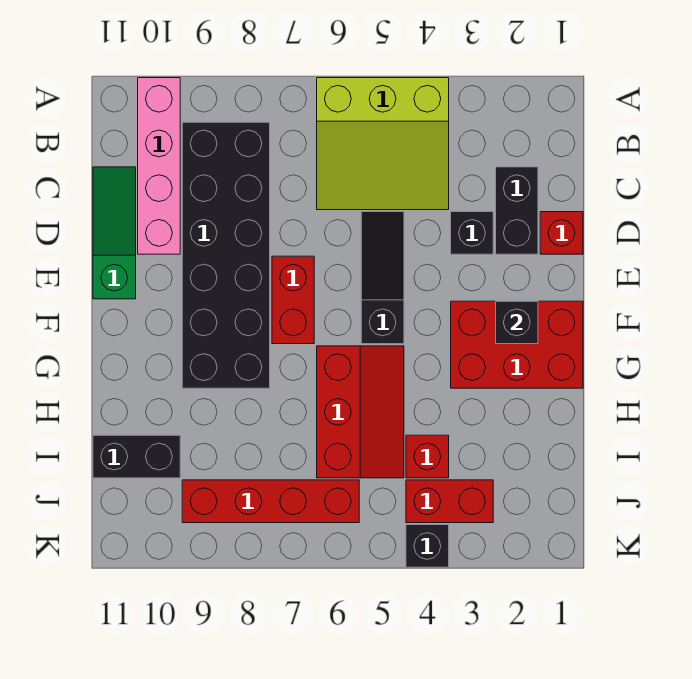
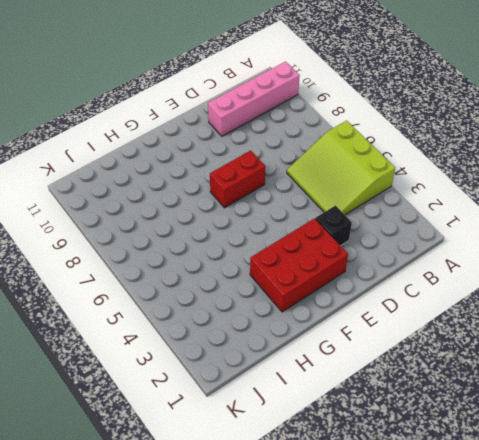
red brick E2:G3 level 1 -> red brick F1:G3 level 1
none -> black brick B8:G9 level 1
none -> black brick C2:D2 level 1
none -> green slope C11:E11 level 1 top E

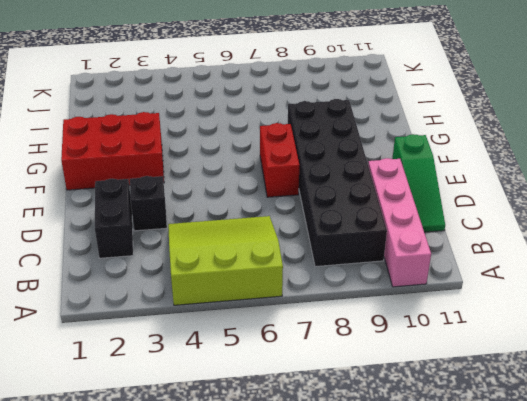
none -> red brick D1 level 1
none -> black slope D5:F5 level 1 top F
none -> red slope G5:I6 level 1 top 6

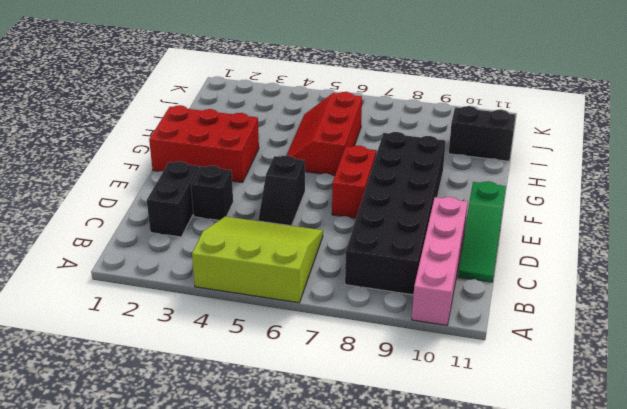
black slope D5:E5 level 1 top E -> black slope D5:F5 level 1 top F
none -> red brick D1 level 1
none -> red brick I4 level 1
none -> red brick J3:J4 level 1

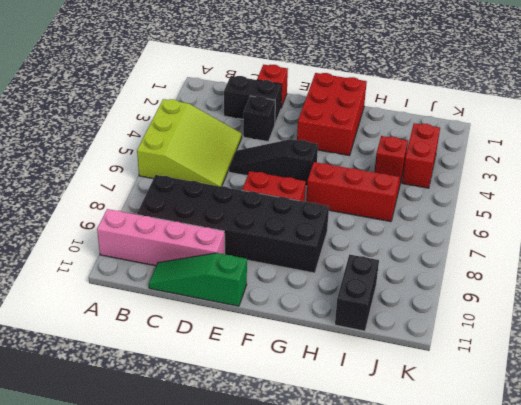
none -> red brick J6:J9 level 1
none -> black brick K4 level 1
none -> black brick F2 level 2

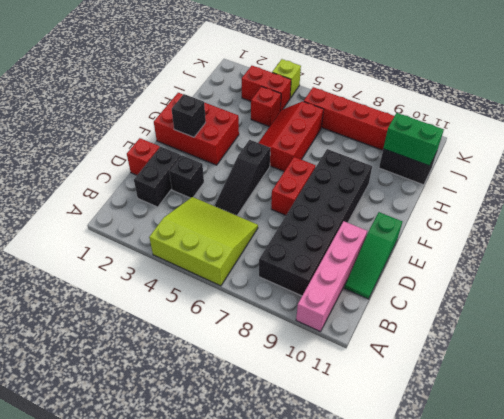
green brick I10:I11 level 2 -> none
lime brick K4 level 1 -> black brick K4 level 1

